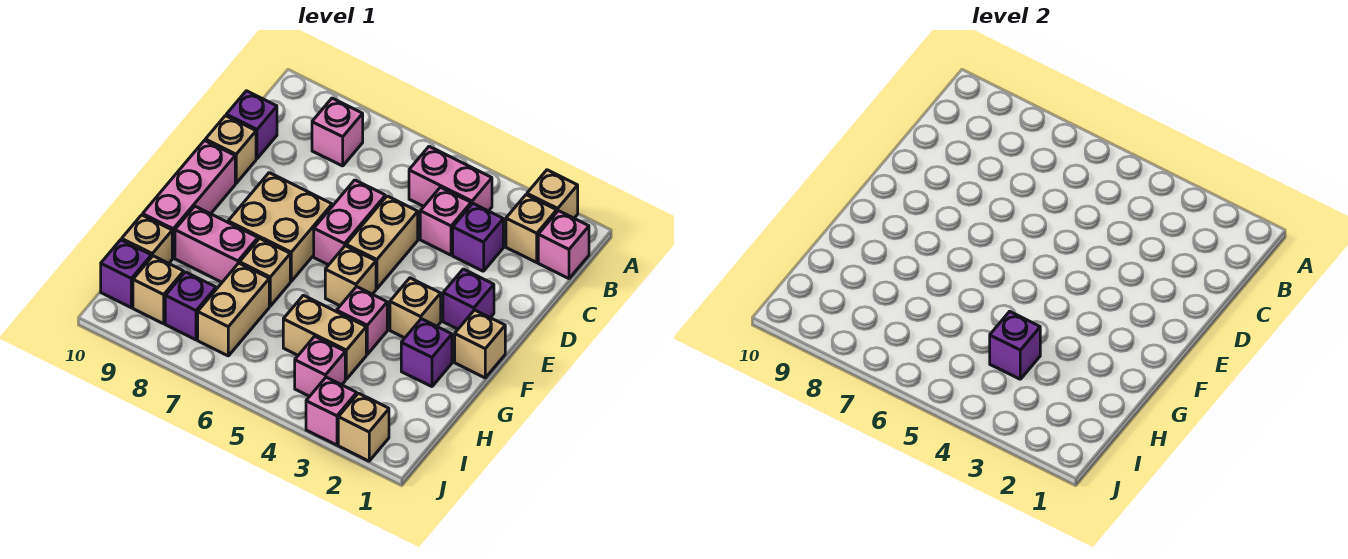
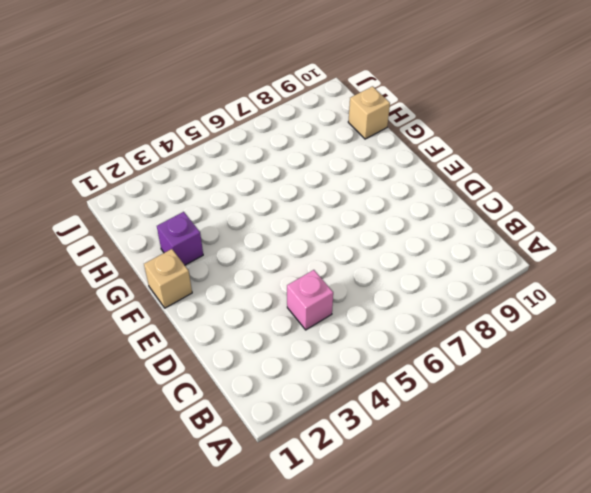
none -> tan brick A2 level 1
none -> pink brick B1 level 1
none -> tan brick B2 level 1
none -> pink brick B4:B5 level 1

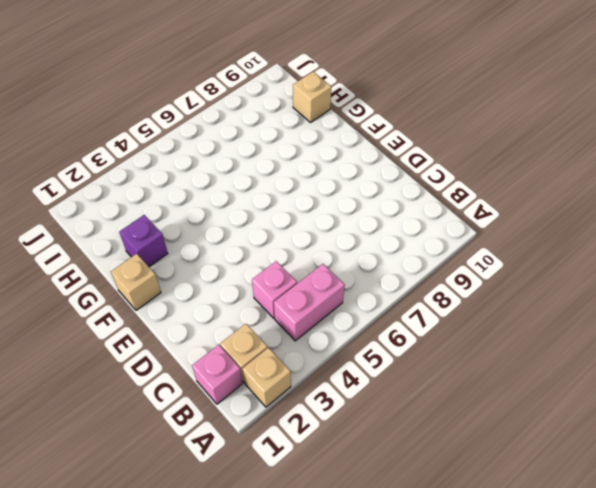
none -> pink brick B8 level 1
none -> purple brick C3 level 1
none -> purple brick C10 level 1
none -> tan brick D5:E5 level 1

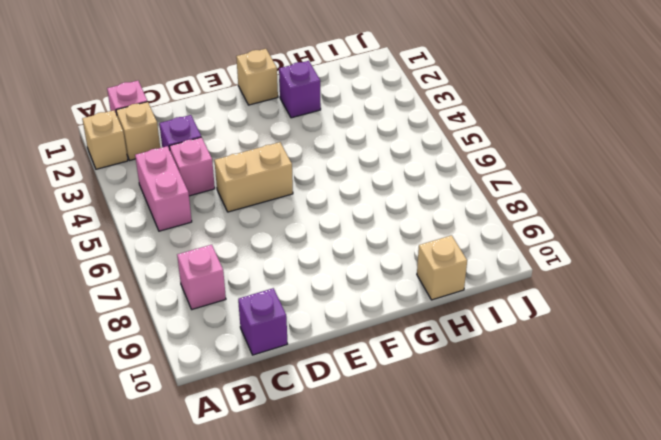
none -> pink brick D6:E6 level 1
none -> tan brick D10 level 1
none -> purple brick E2 level 1
none -> tan brick E7:F8 level 1

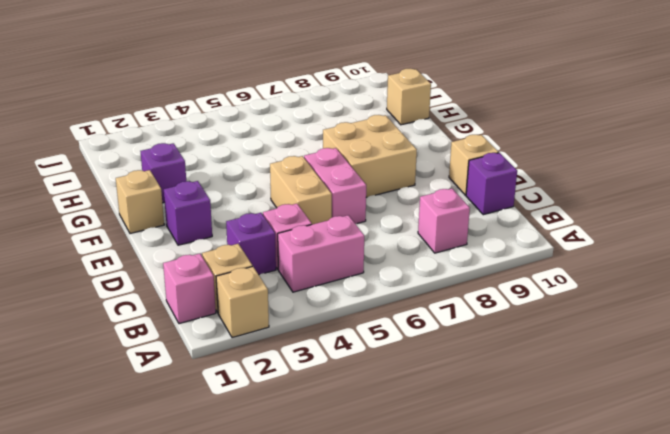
none -> pink brick E10:G10 level 1
none -> tan brick F3 level 1
none -> tan brick F5 level 1
none -> pink brick G4 level 1

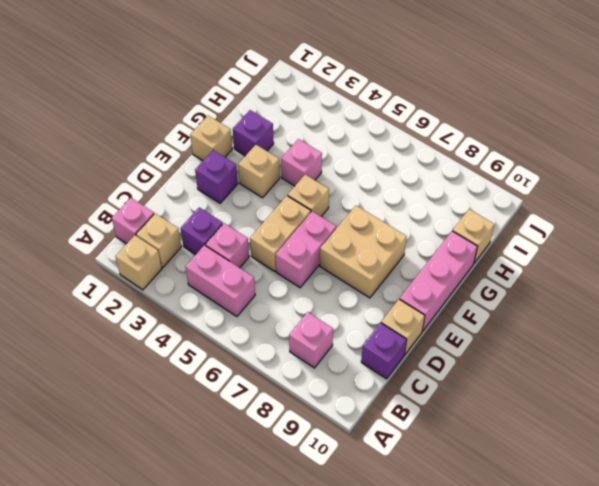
none -> tan brick G7 level 1
none -> pink brick G8:G9 level 1
none -> tan brick H4:H5 level 1
none -> tan brick H7:I7 level 1

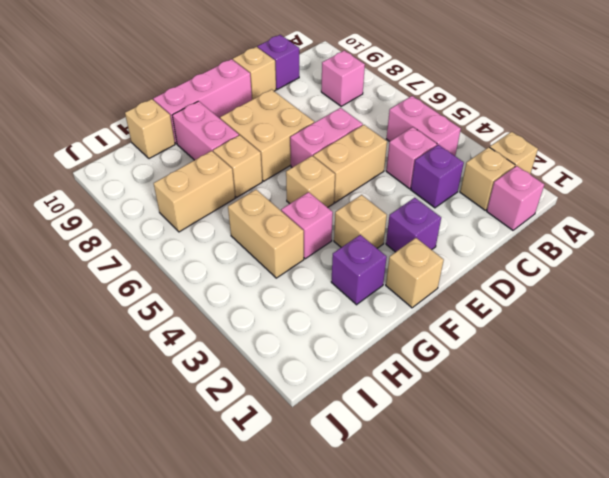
none -> pink brick I4 level 1
none -> purple brick I8 level 1
none -> tan brick I9 level 1
none -> purple brick I10 level 1

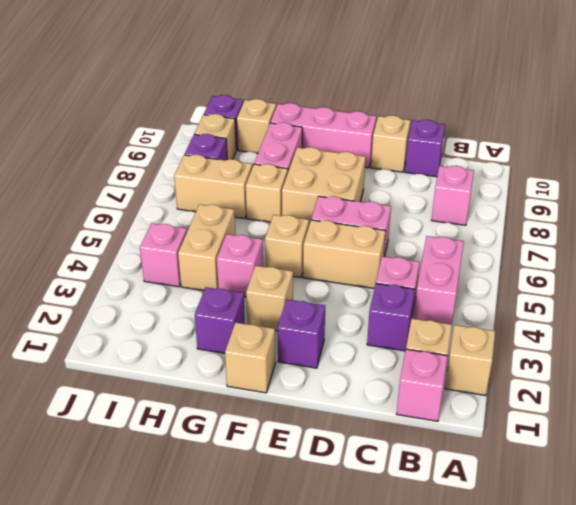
none -> tan brick J2 level 1
none -> pink brick J3 level 1
none -> purple brick H4 level 2

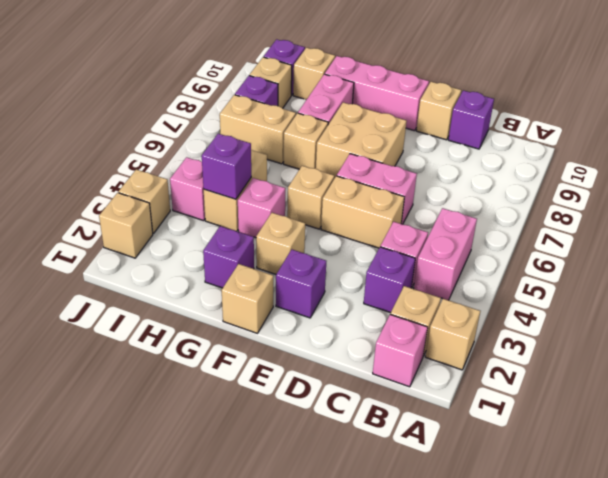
tan brick J3 level 1 -> pink brick J3 level 1
none -> pink brick B8 level 1

